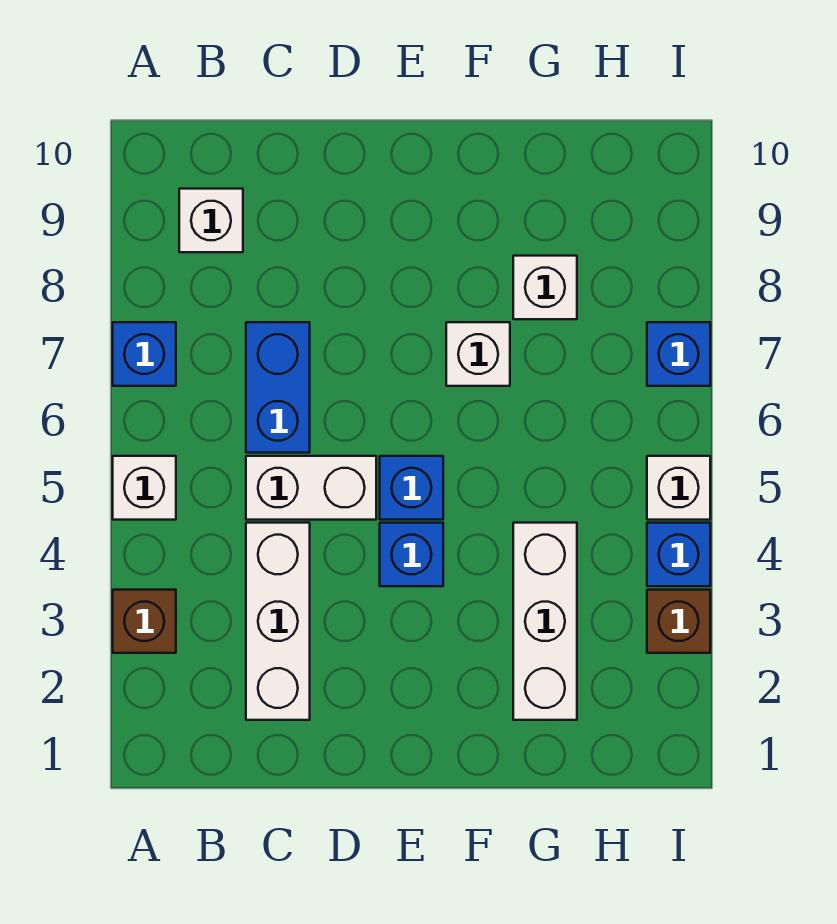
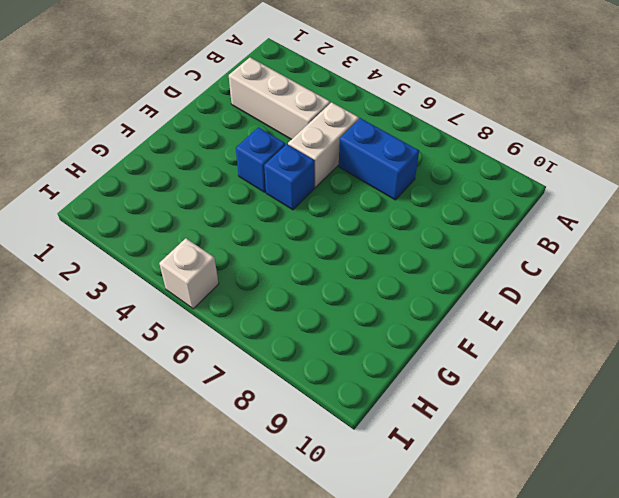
none -> brown brick A3 level 1
none -> white brick A5 level 1
none -> blue brick A7 level 1

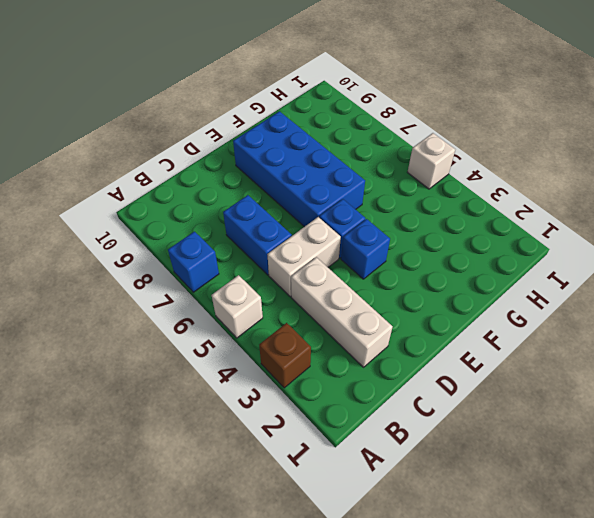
blue brick E6:F9 level 1 -> white brick F7 level 1
none -> white brick B9 level 1
none -> white brick G2:G4 level 1
none -> white brick G8 level 1

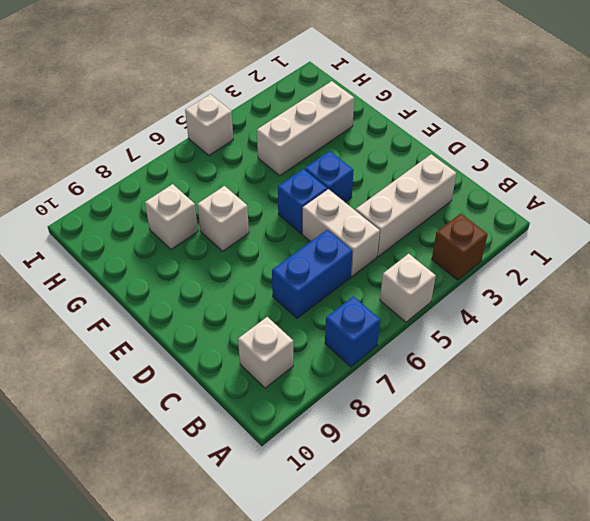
none -> brown brick I3 level 1
none -> blue brick I4 level 1
none -> blue brick I7 level 1

